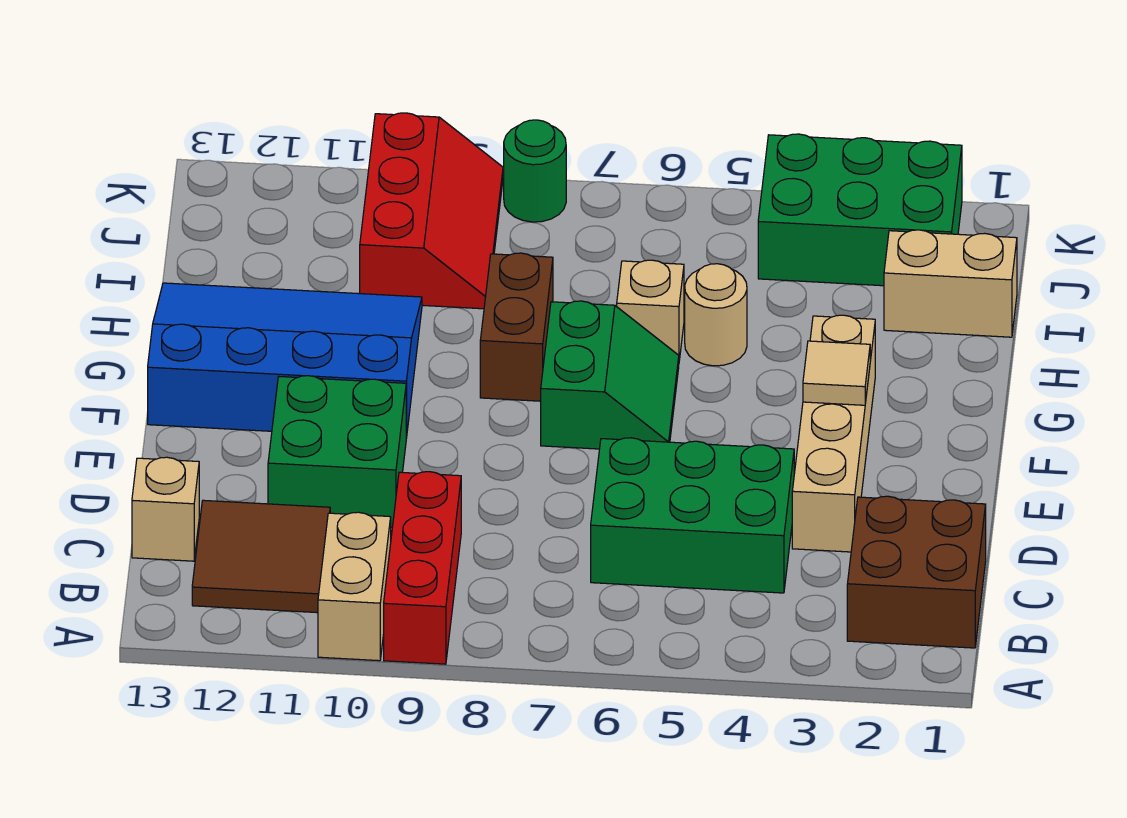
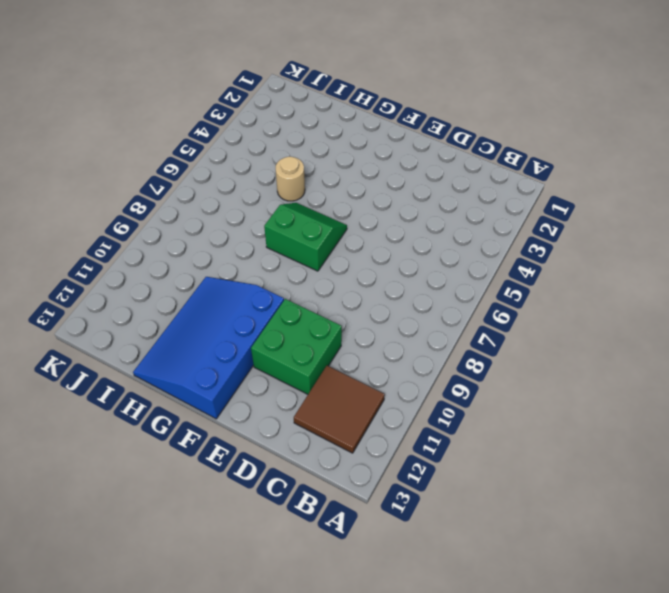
none -> red brick A9:C9 level 1
none -> tan brick A10:B10 level 1
none -> brown brick B1:C2 level 1

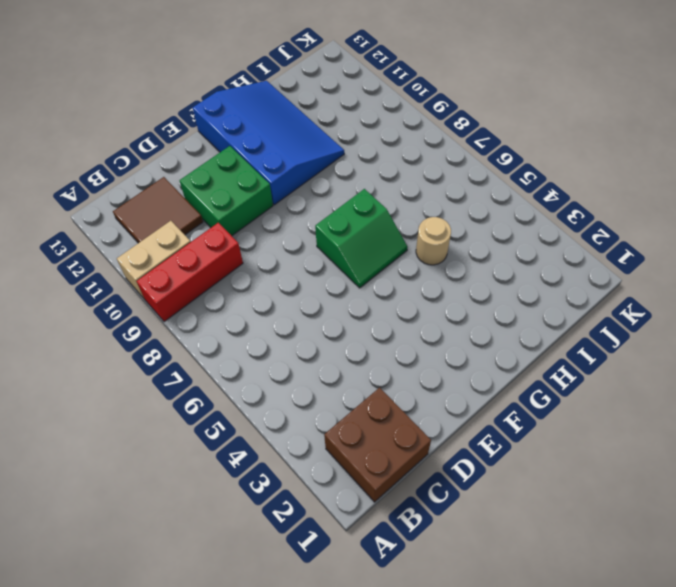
none -> green brick C4:D6 level 1
none -> tan brick C13 level 1
none -> tan brick D3:G3 level 1

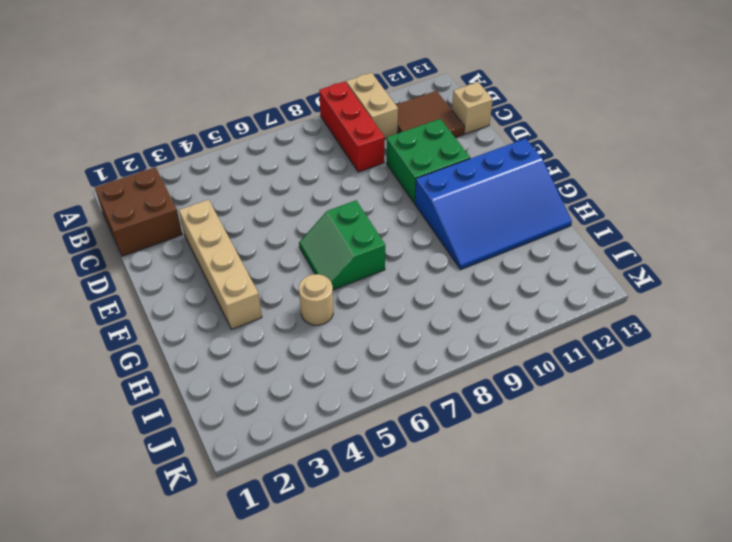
none -> green brick C4:D6 level 1
none -> brown brick G8:H8 level 1
none -> tan brick H6 level 1

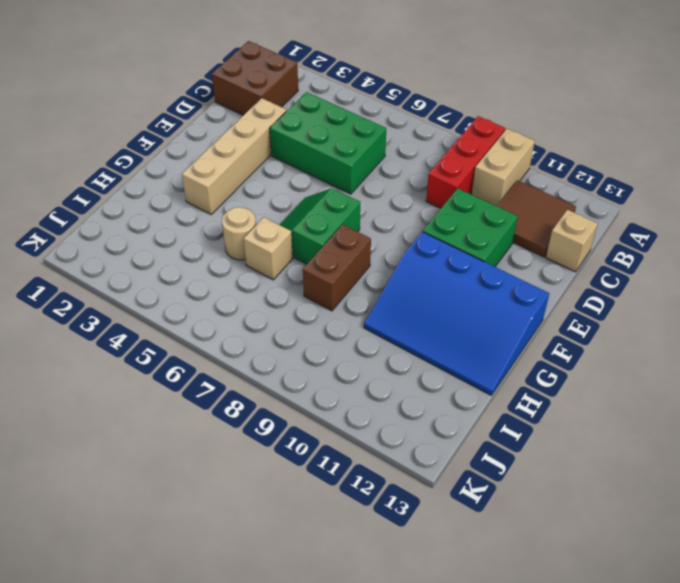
none -> tan brick I1:I2 level 1
none -> red slope I9:K10 level 1 top 10
none -> green brick J2:K4 level 1

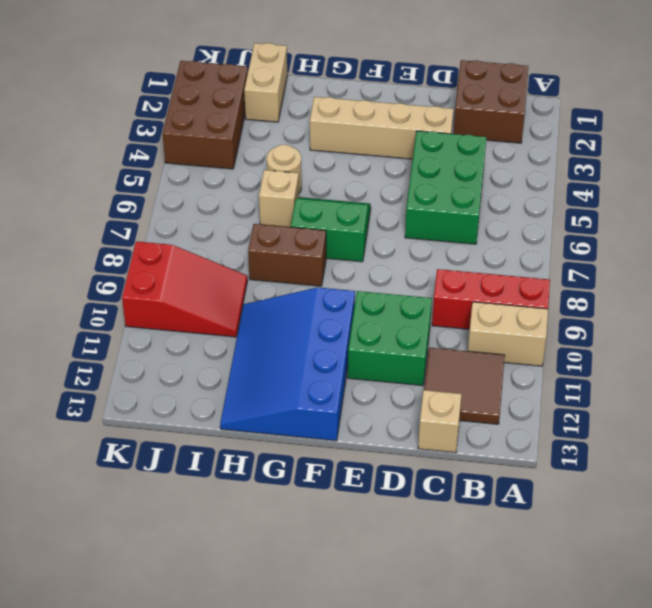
red slope I9:K10 level 1 top K -> red slope I9:K10 level 1 top 10
brown brick J2:K4 level 1 -> green brick J2:K4 level 1
none -> green round brick K8 level 1
none -> tan tile F3 level 2

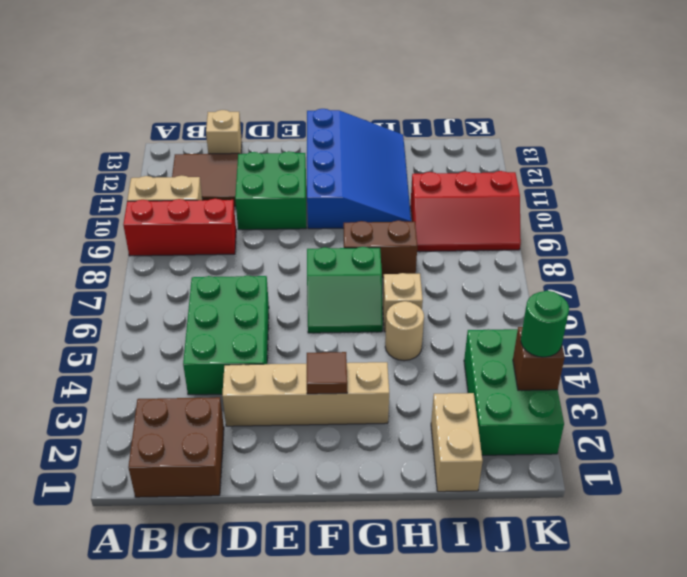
brown tile F3 level 2 -> tan tile F3 level 2
brown brick K3 level 2 -> none
green round brick K3 level 3 -> green round brick K8 level 1

